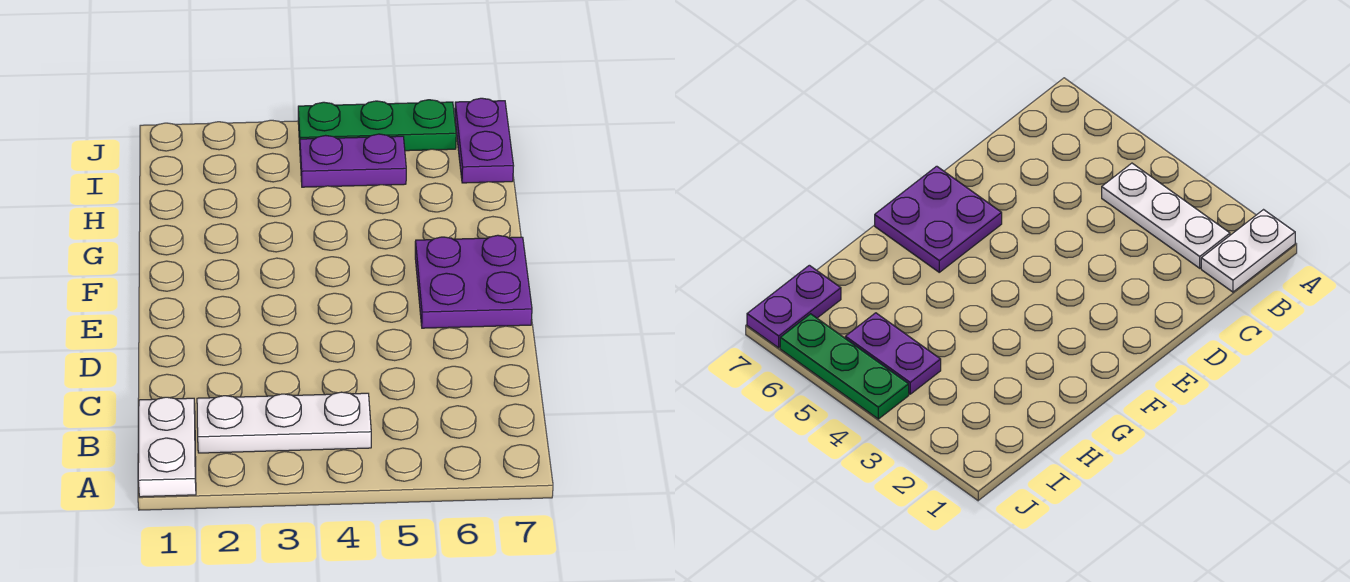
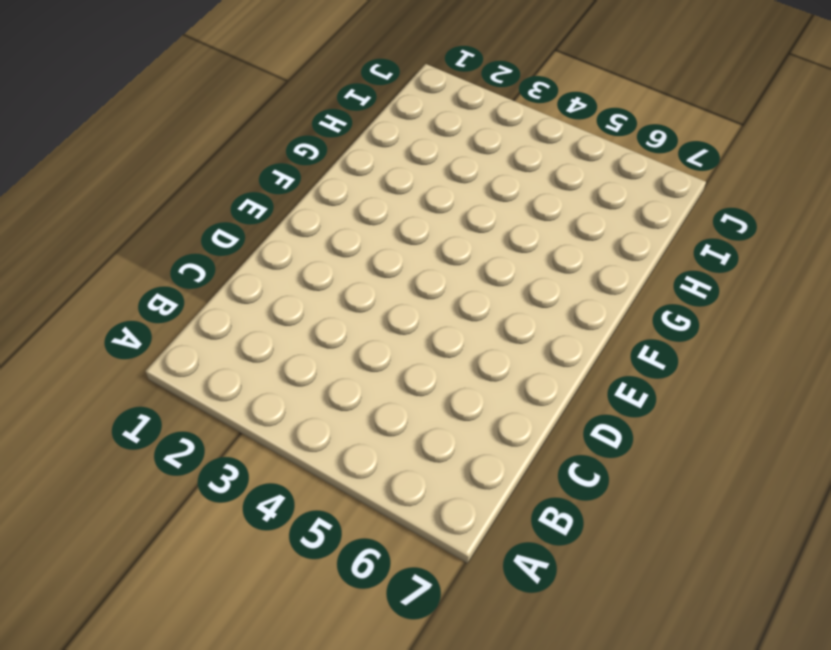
none -> white plate A1:B1 level 1
none -> white plate B2:B4 level 1

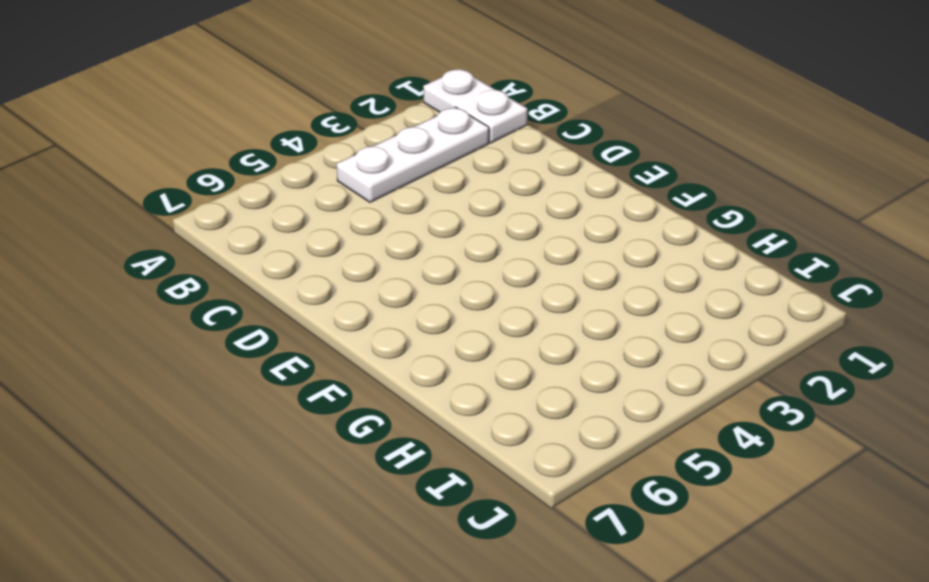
none -> purple plate E6:F7 level 1
none -> purple plate I4:I5 level 1

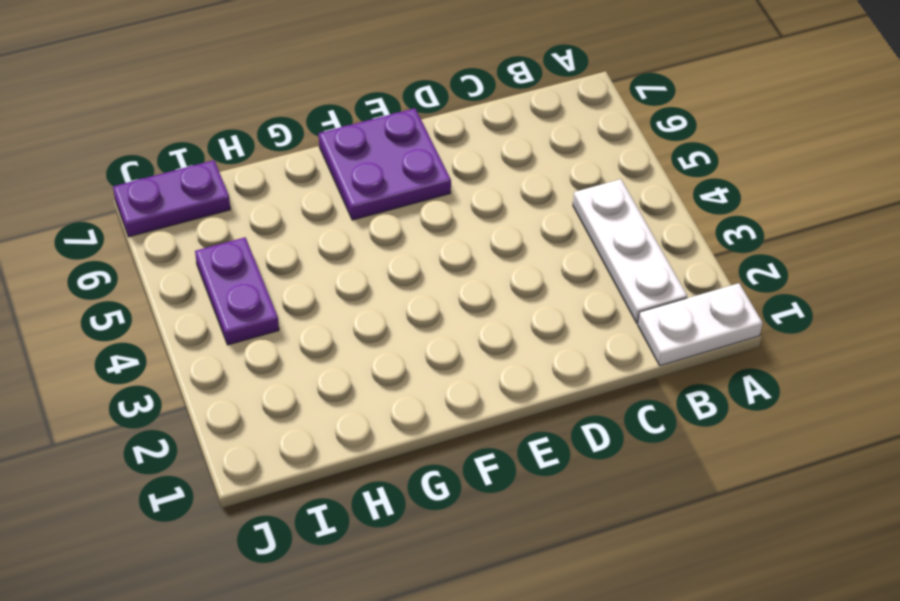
none -> green plate J4:J6 level 1

